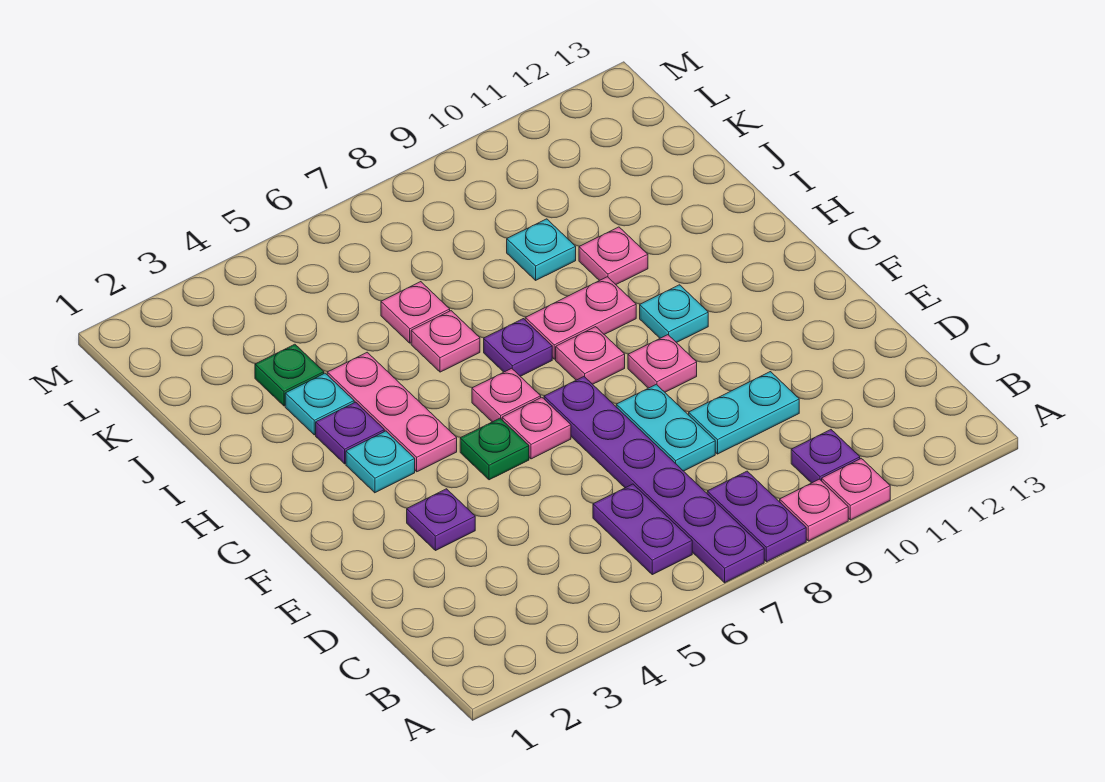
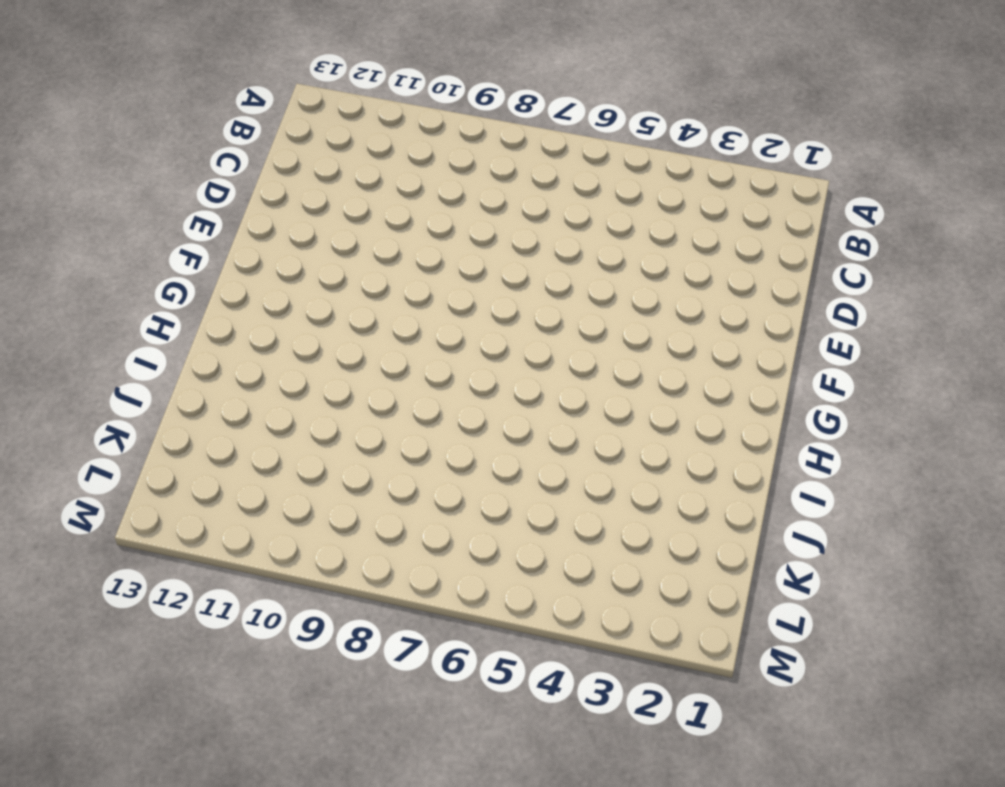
none -> purple plate A7:F7 level 1
none -> purple plate A8:B8 level 1
none -> pink plate A9 level 1

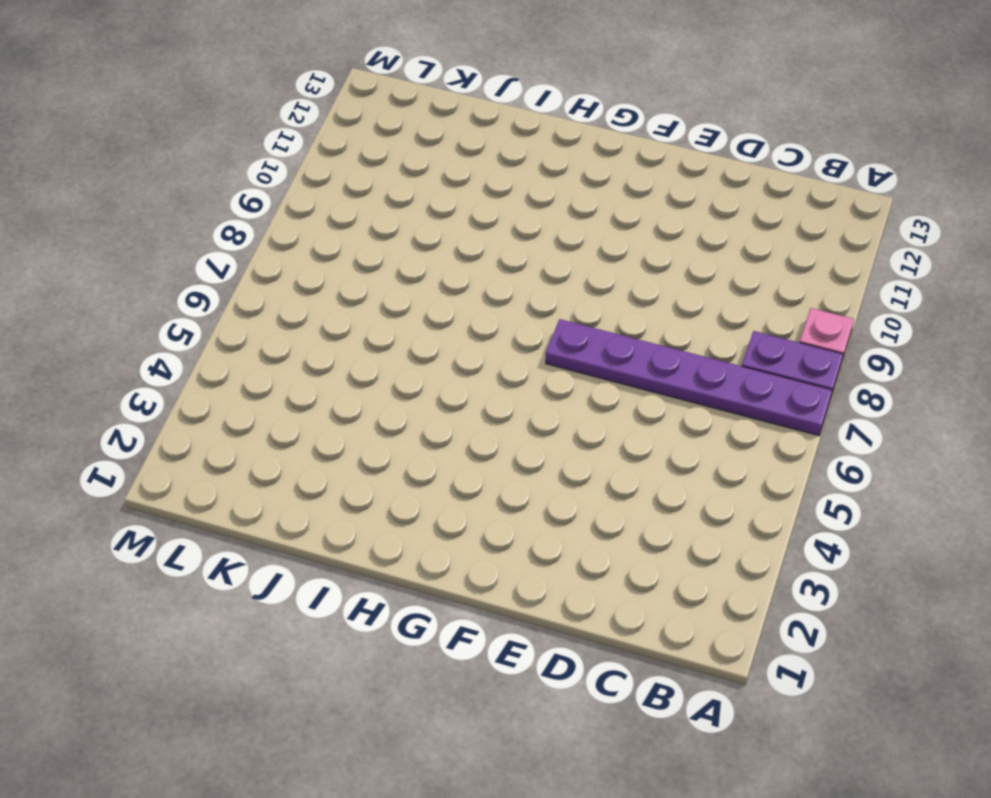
none -> pink plate A10 level 1
none -> purple plate B6:C6 level 1
none -> purple plate B10 level 1

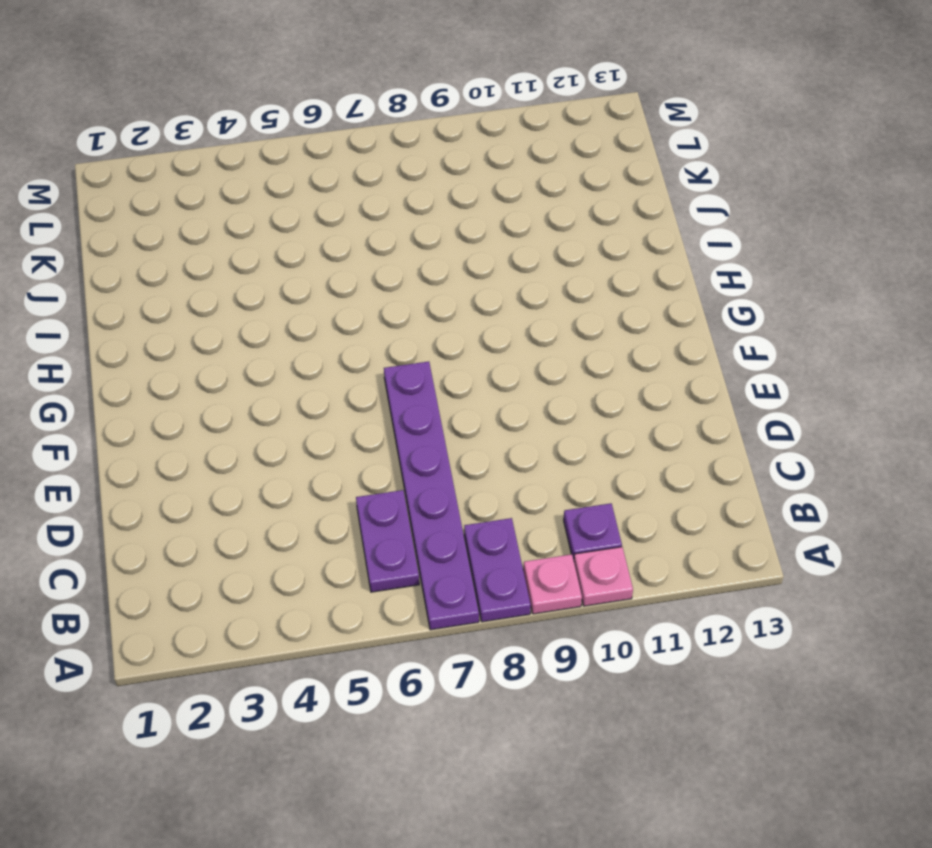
none -> cyan plate D8:E8 level 1
none -> cyan plate D9:D10 level 1
none -> purple plate E3 level 1

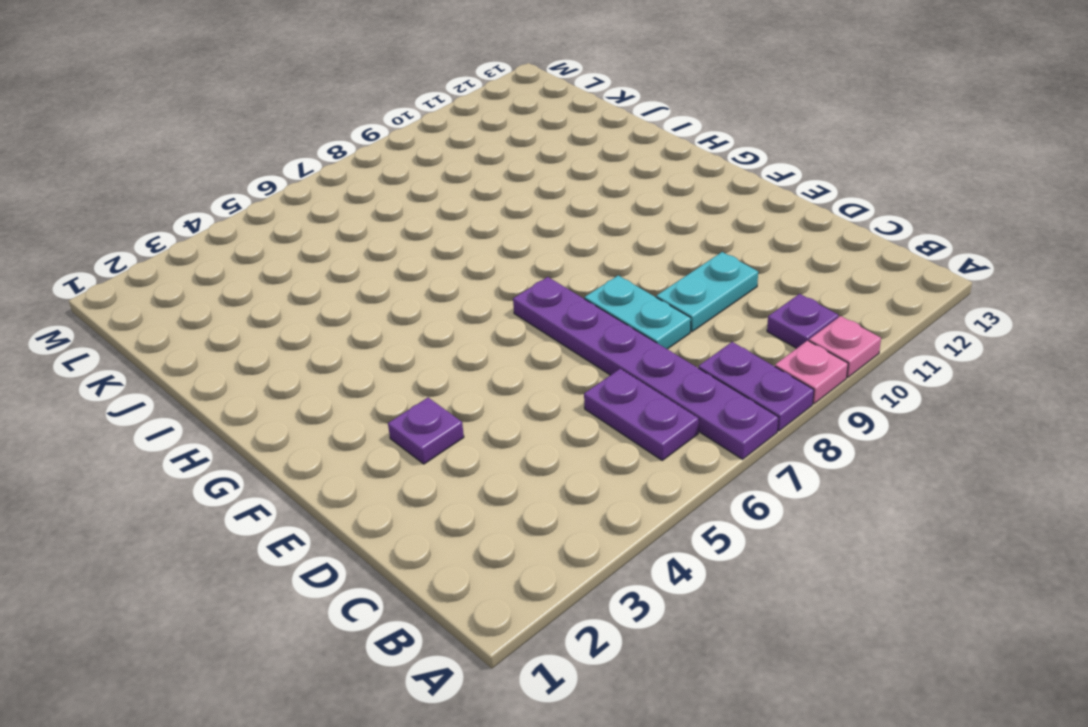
none -> green plate F5 level 1
none -> pink plate F6 level 1
none -> pink plate F9 level 1

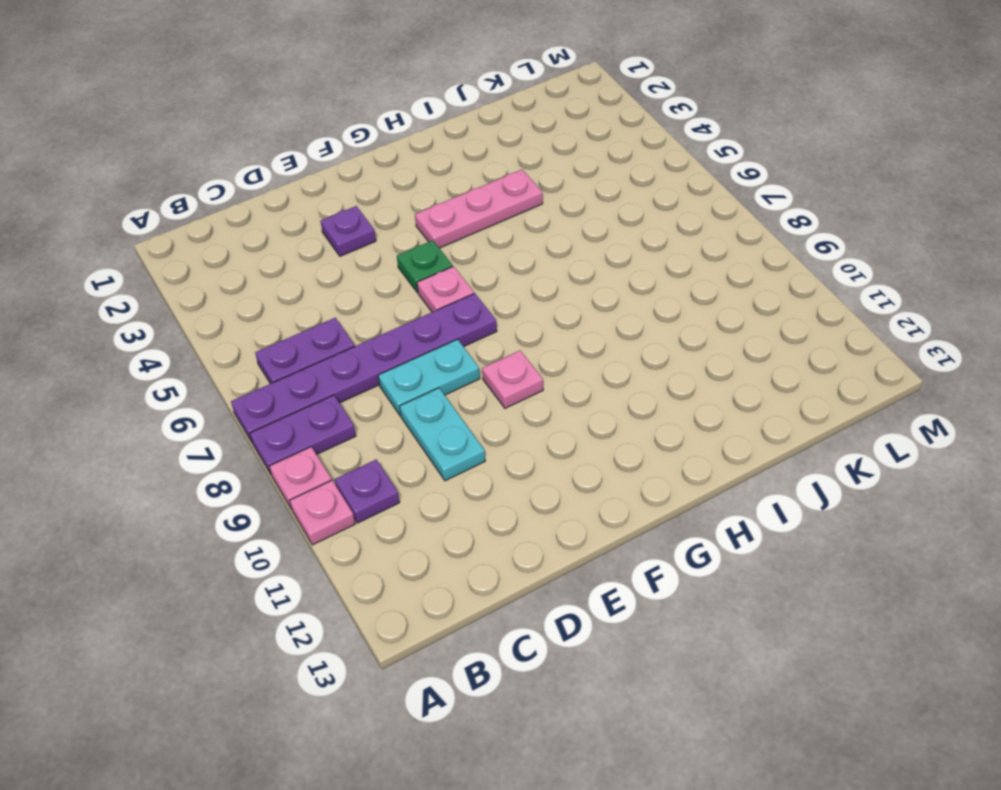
none -> cyan plate G3 level 1
none -> pink plate G6 level 1
none -> pink plate G8 level 1

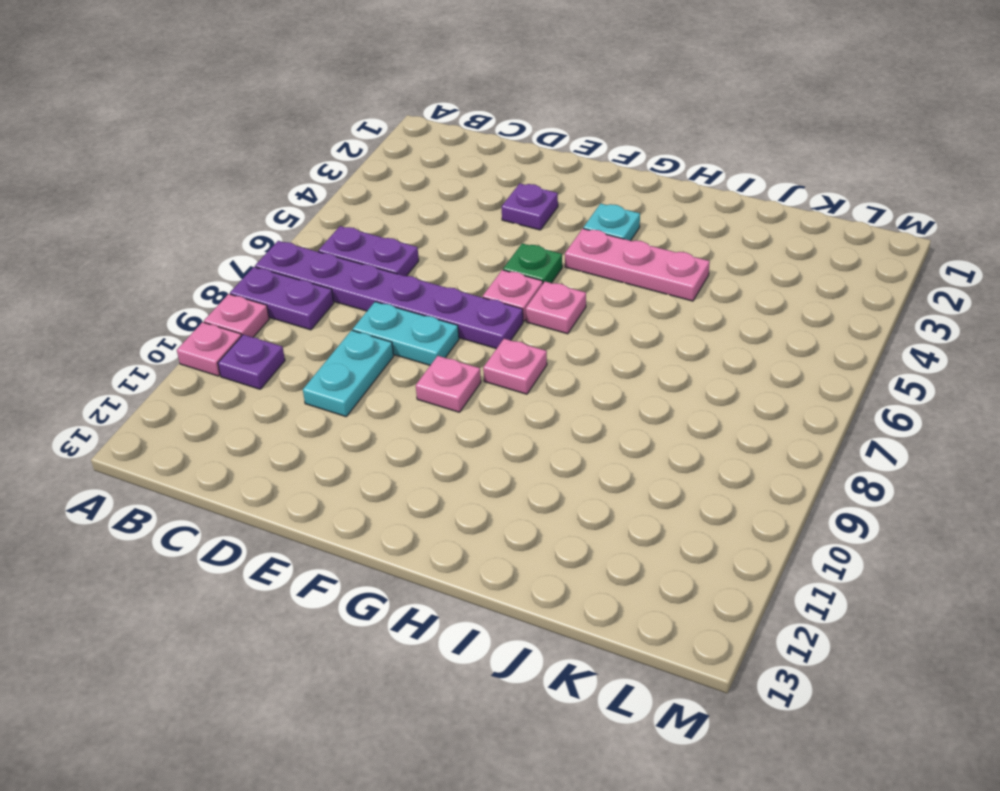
none -> cyan plate G10 level 1
none -> purple plate H3 level 1
none -> purple plate H7 level 1

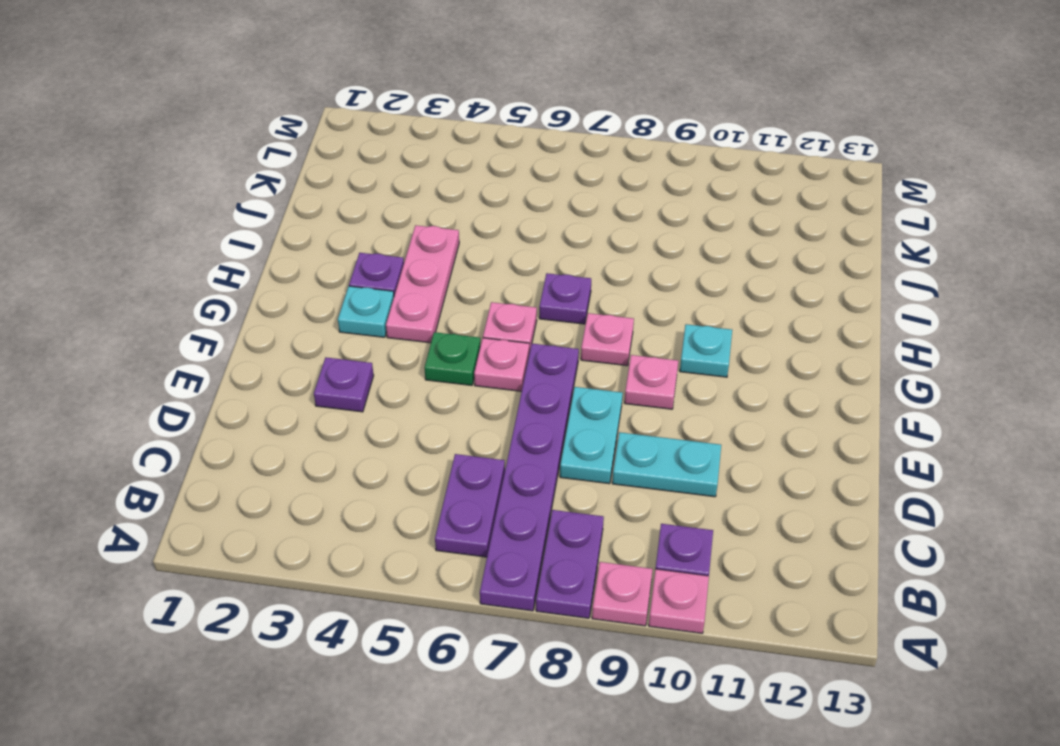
none -> pink plate H8:H9 level 1
none -> cyan plate I3 level 1
none -> pink plate I6 level 1

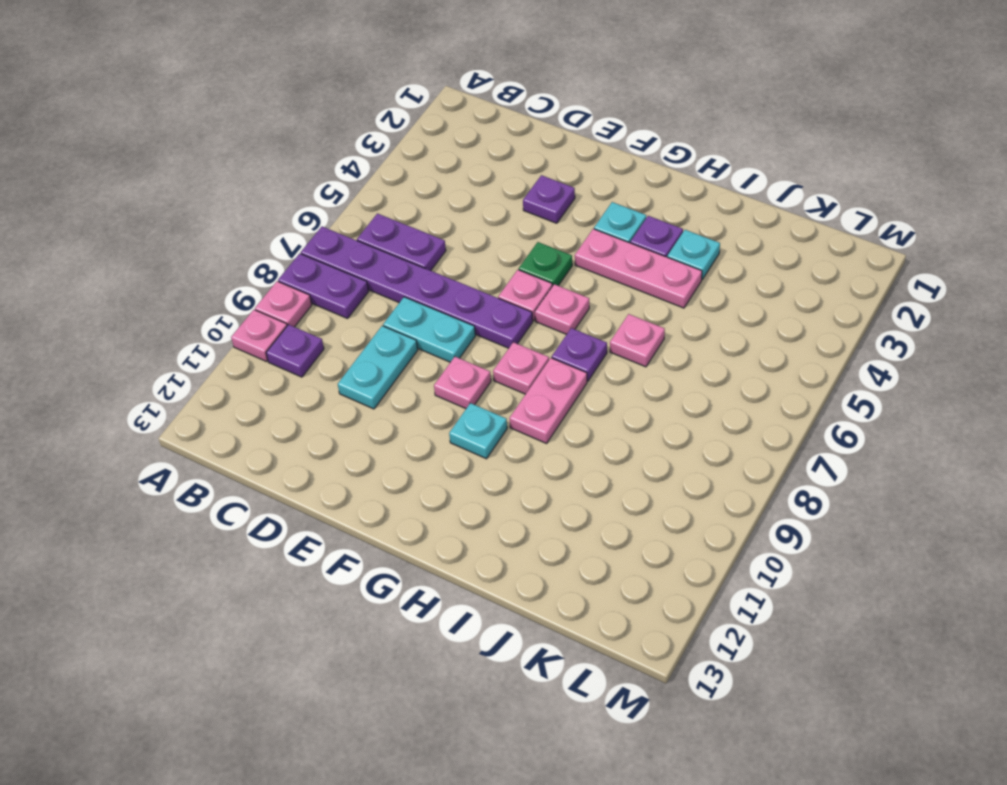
none -> pink plate I10 level 1
none -> green plate J3 level 1
none -> pink plate J6 level 1

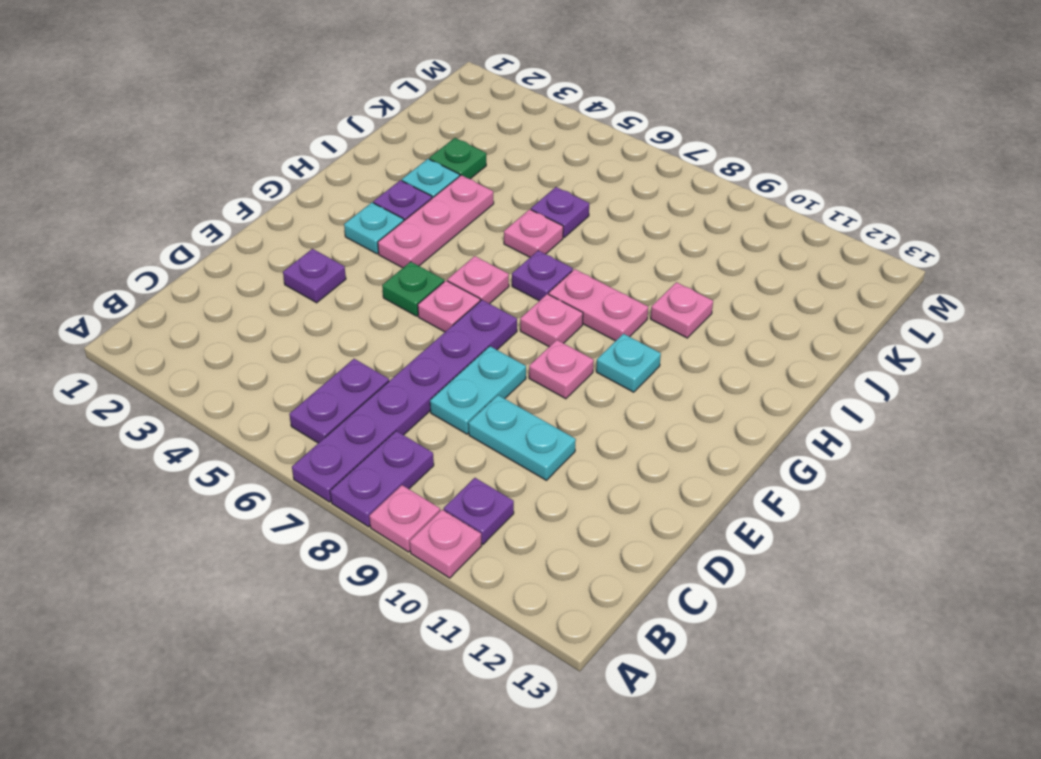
purple plate J6 level 1 -> pink plate J6 level 1
none -> cyan plate J9 level 1

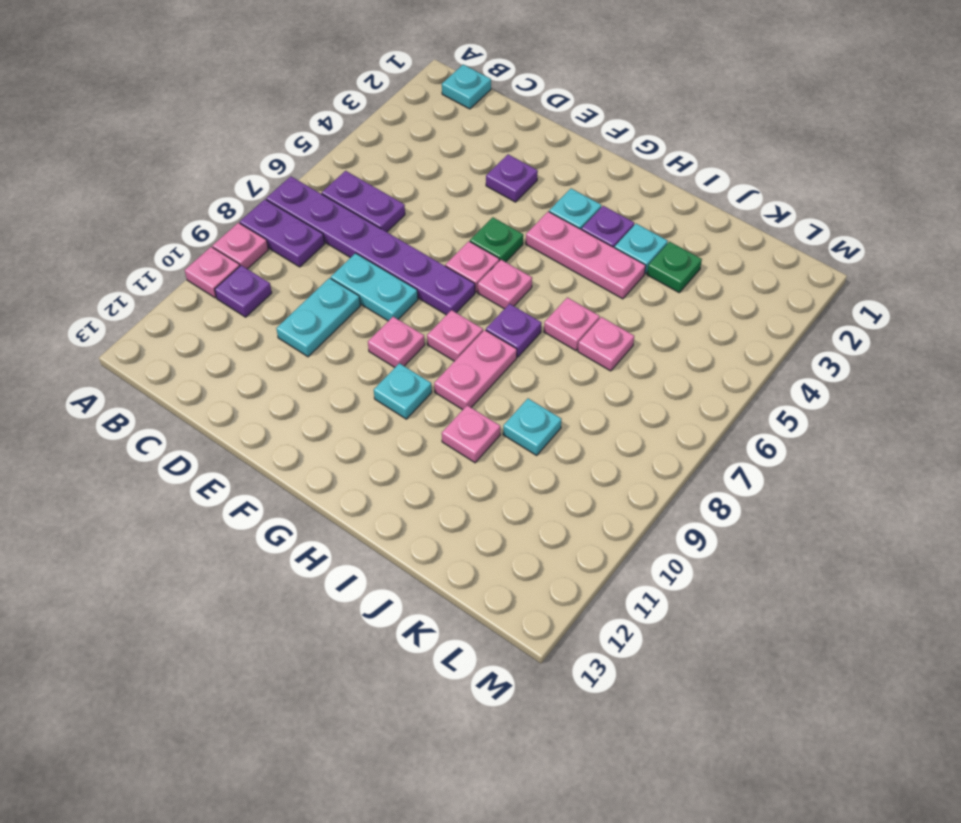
cyan plate B1 level 1 -> none

